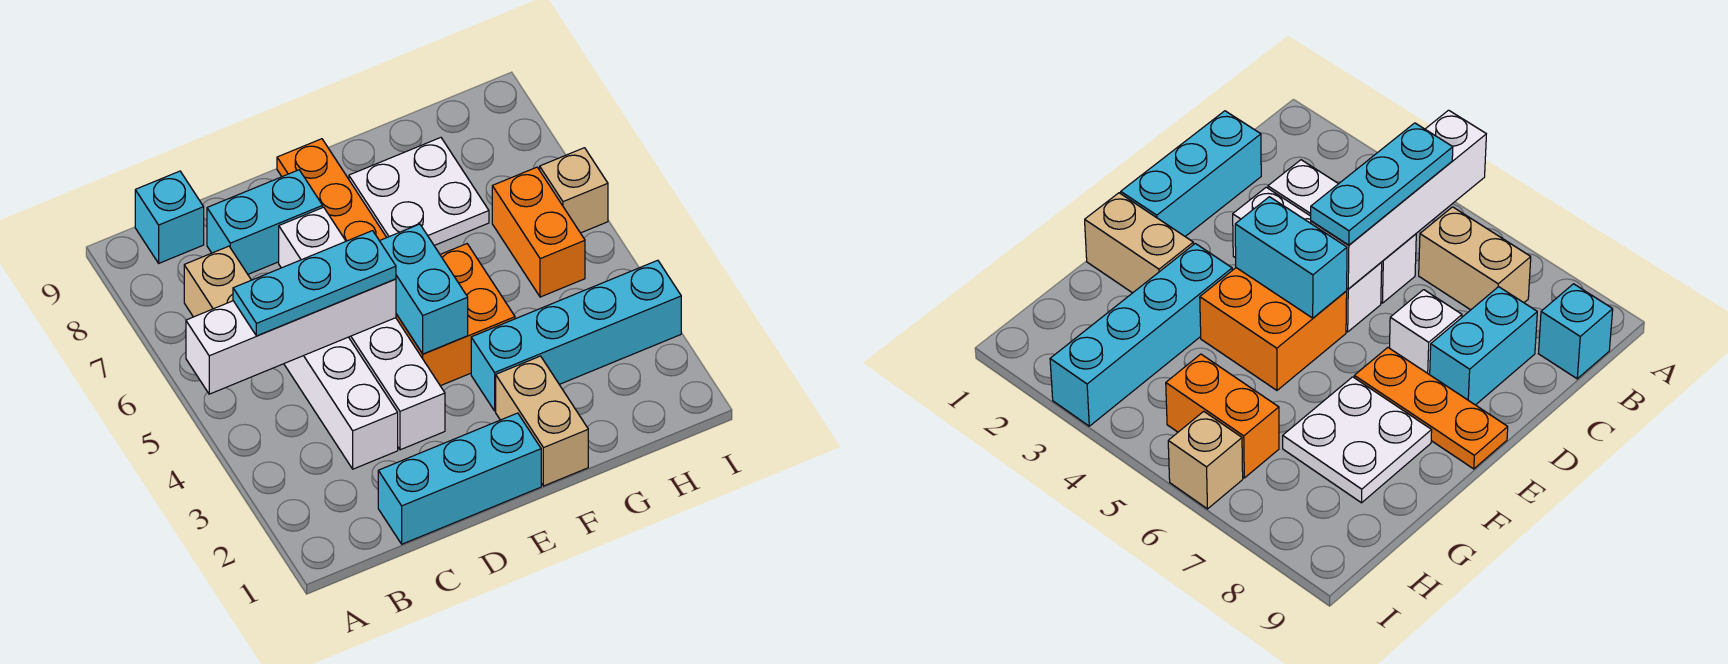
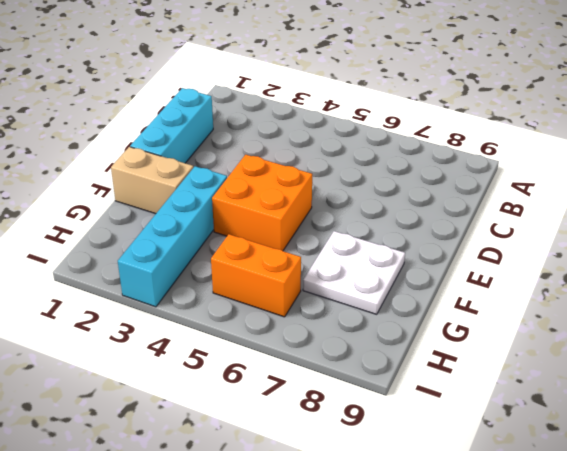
none -> tan brick B6:B7 level 1
none -> cyan brick B9 level 1
none -> white brick C3:C5 level 1

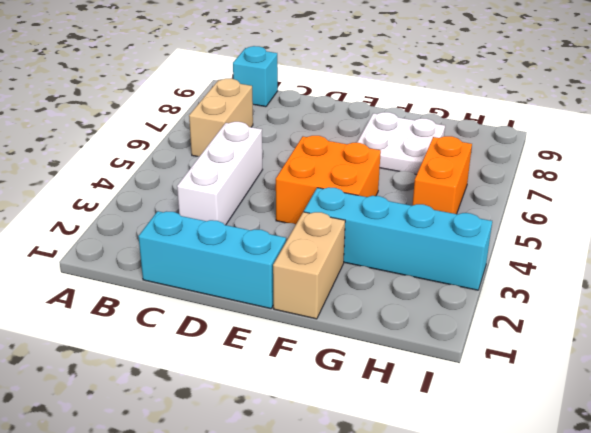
none -> cyan brick C8:D8 level 1
none -> white brick D3:D5 level 1
none -> white brick D7 level 1

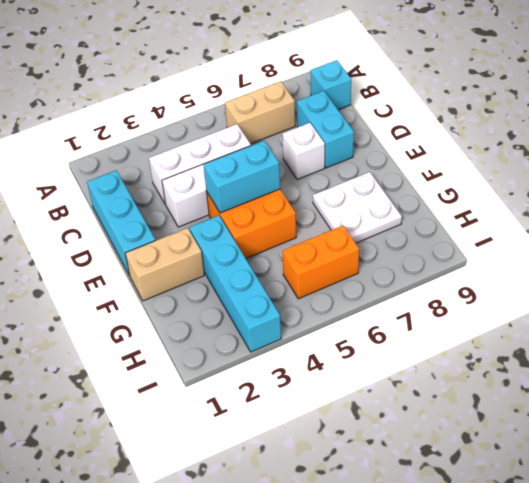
none -> orange plate E7:E9 level 1
none -> tan brick I6 level 1
none -> white brick A5:D5 level 2

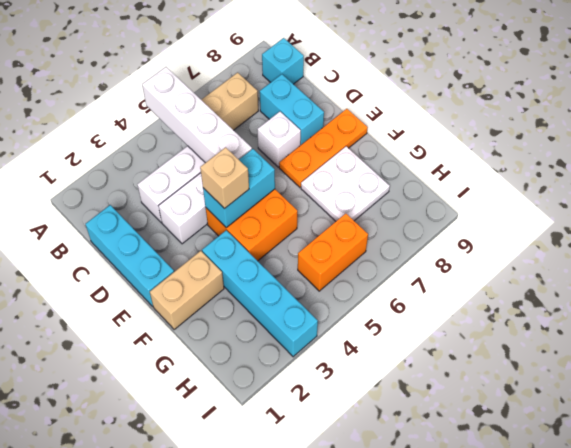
tan brick E4 level 3 -> tan brick I6 level 1
none -> cyan plate B5:D5 level 3

